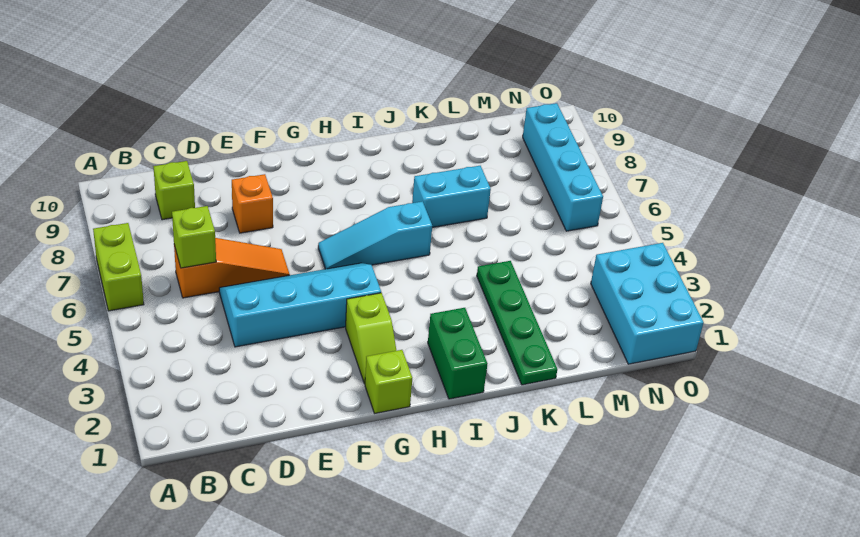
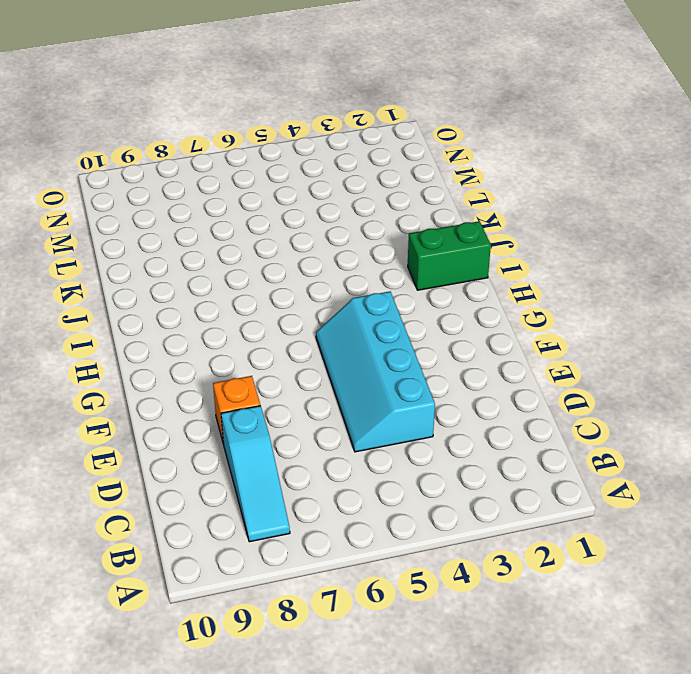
cyan slope B8:D8 level 1 top D -> cyan slope G6:I6 level 1 top I
none -> lime brick A6:A7 level 1
none -> orange slope C6:E6 level 1 top C
none -> lime brick C9 level 1

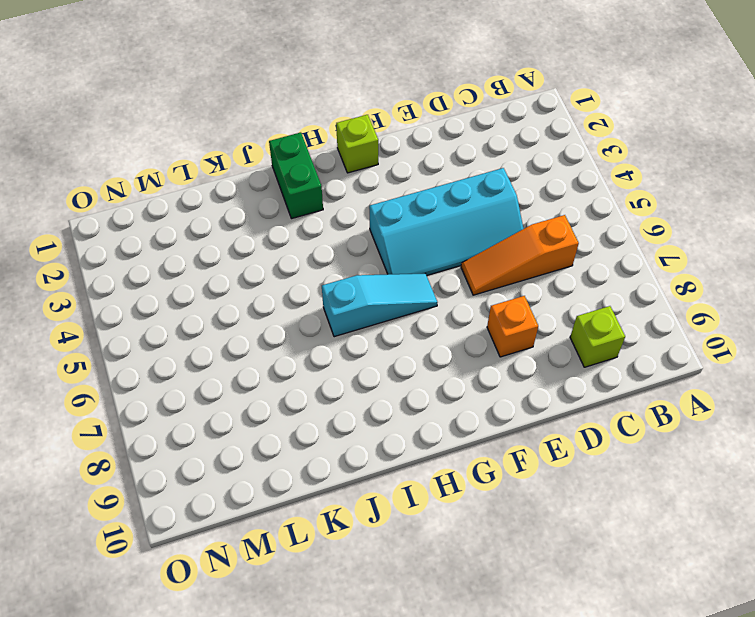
none -> lime brick A6:A7 level 1
none -> lime slope G2:G3 level 1 top 3
none -> cyan brick J7:K7 level 1

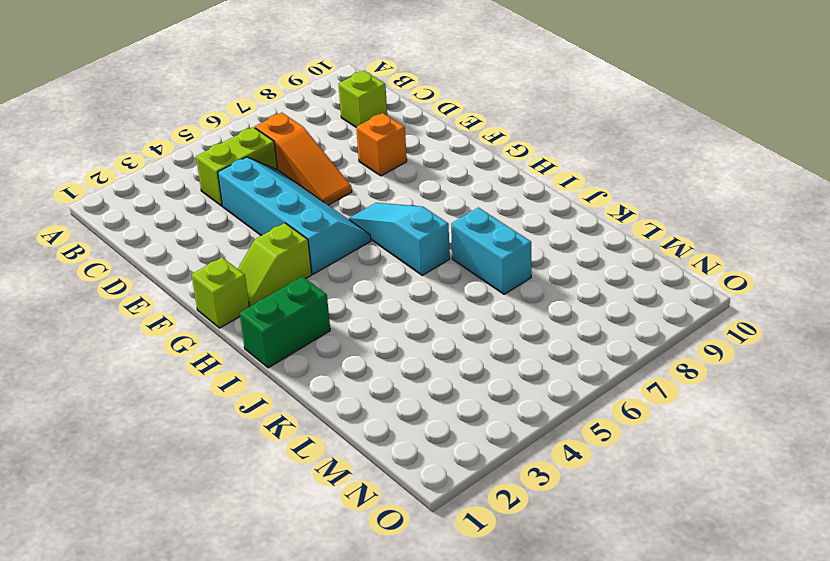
lime brick C4:C5 level 1 -> lime brick A6:A7 level 1
none -> green plate K1:K4 level 1
none -> cyan brick N1:O3 level 1
none -> cyan brick N6:N9 level 1

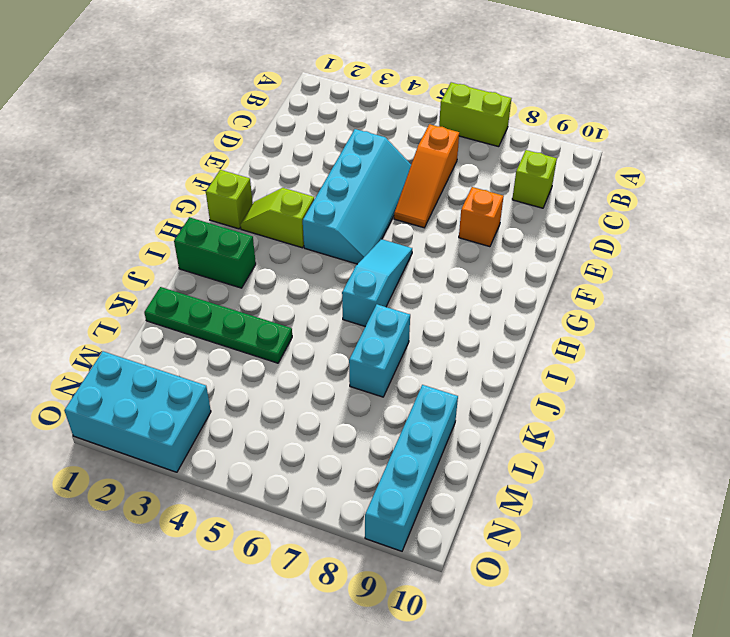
cyan brick L9:O9 level 1 -> cyan brick N6:N9 level 1
none -> lime brick C6 level 2

